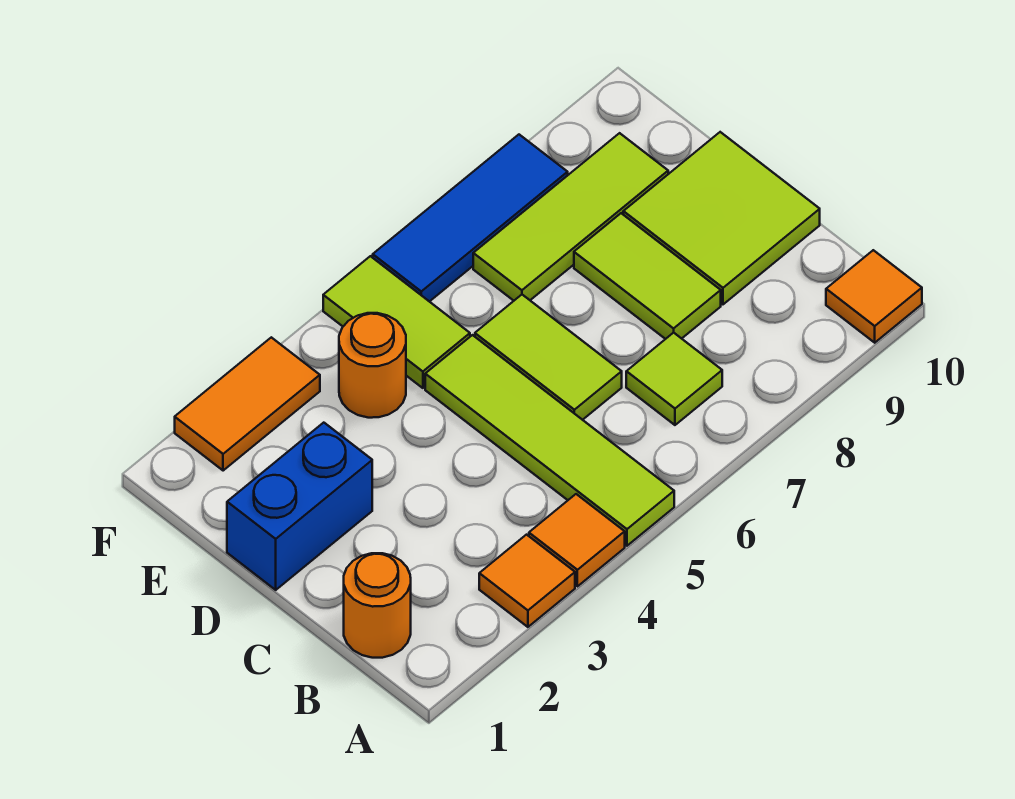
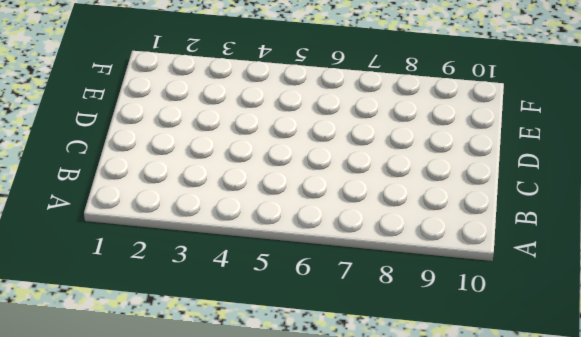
none -> orange tile A3 level 1
none -> orange tile A4 level 1
none -> lime tile A5:D5 level 1

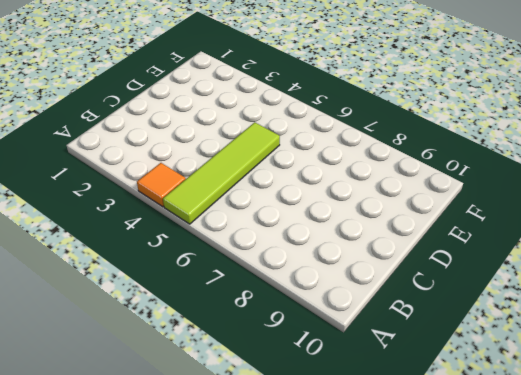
none -> orange tile A3 level 1
none -> orange tile A10 level 1
none -> orange round brick B1 level 1

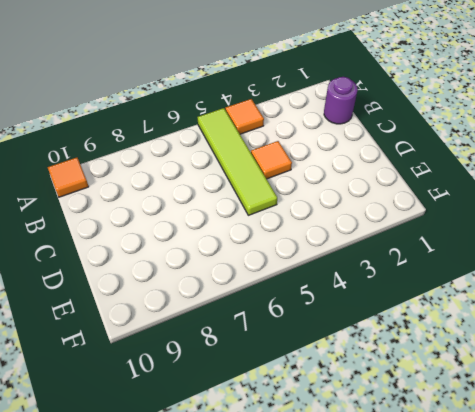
purple round brick B1 level 1 -> orange round brick B1 level 1
orange tile C4 level 1 -> orange tile A3 level 1
none -> lime tile B7 level 1
none -> lime tile C6:D6 level 1
none -> lime tile C8:D8 level 1

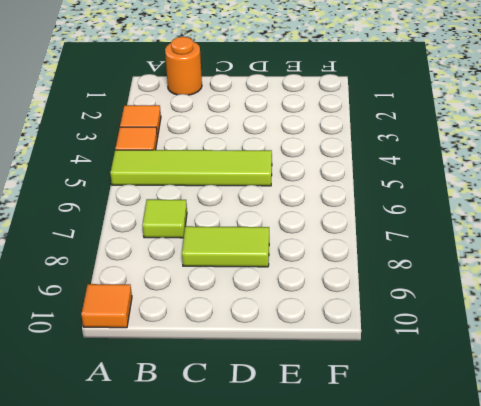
none -> lime tile C6:D6 level 1
none -> lime tile C9:D10 level 1
none -> blue brick D1:D2 level 1

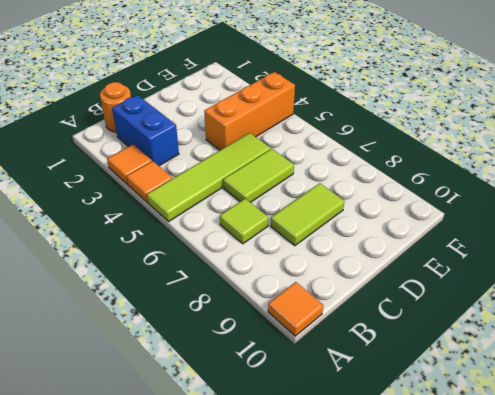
blue brick B2:B3 level 1 -> blue brick D1:D2 level 1
orange brick D4:F4 level 1 -> orange round brick E4 level 1
none -> lime tile C9:D10 level 1
none -> lime tile E5:F5 level 1
none -> lime tile E7:E9 level 1

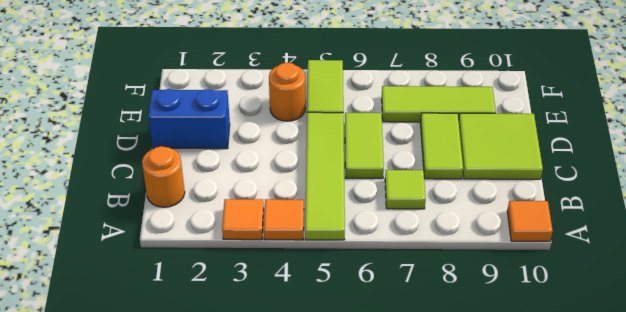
none -> orange tile F2:F3 level 1
none -> blue tile F6:F8 level 1

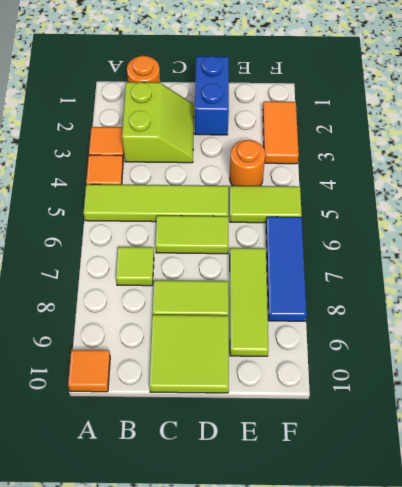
lime slope B2:C3 level 1 top B -> none

